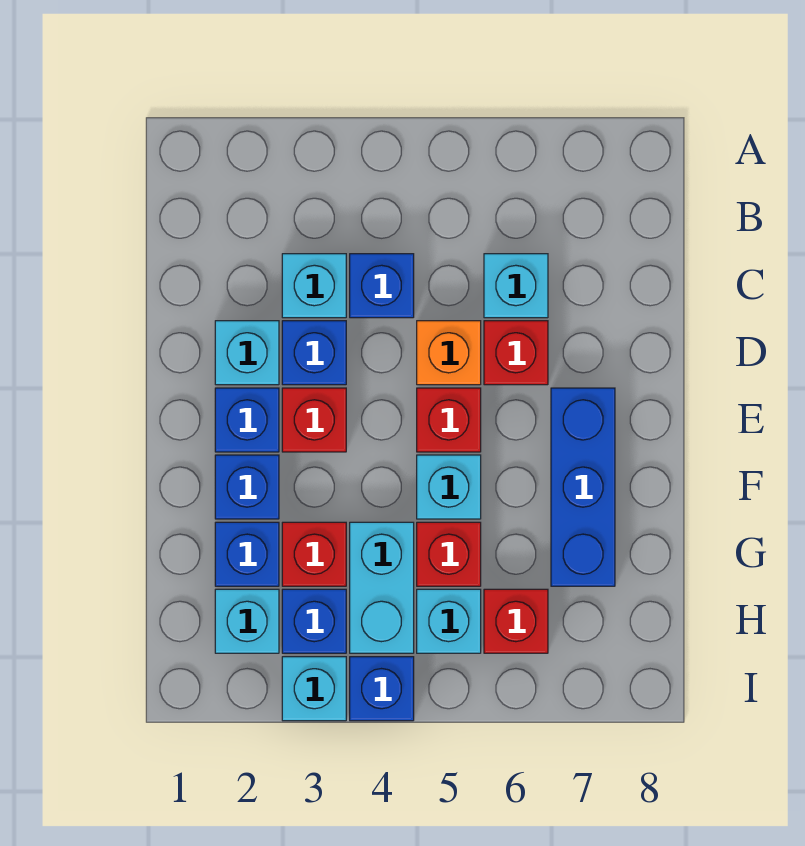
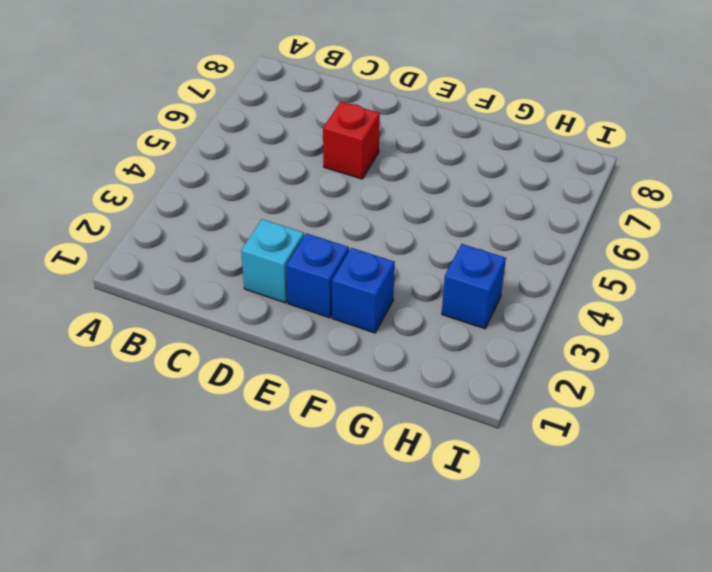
none -> cyan brick C3 level 1
none -> blue brick C4 level 1
none -> cyan brick C6 level 1

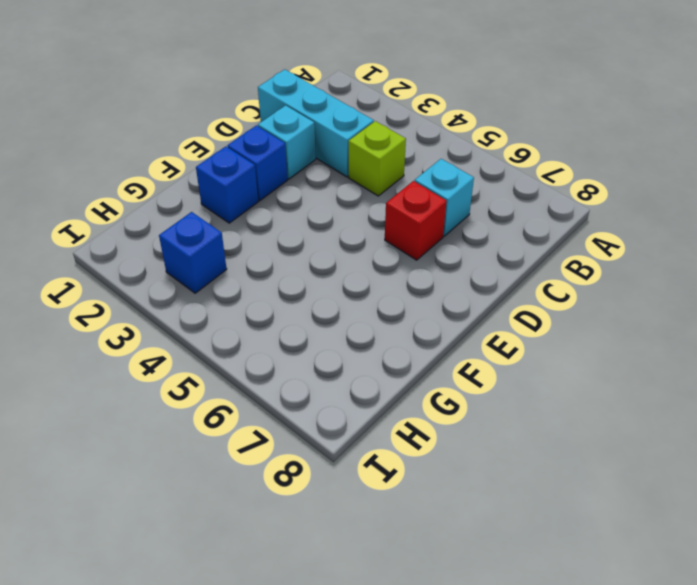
cyan brick C1:C3 level 1 -> cyan brick C3 level 1
lime brick C4 level 1 -> blue brick C4 level 1
none -> blue brick D3 level 1
none -> orange brick D5 level 1
none -> red brick E3 level 1

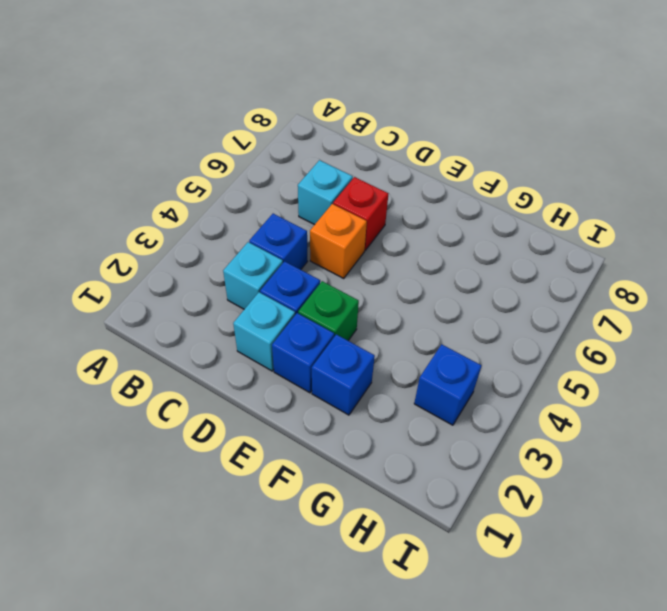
green brick E3 level 1 -> red brick E3 level 1
none -> red brick E5 level 1
none -> blue brick E7:G7 level 1
none -> cyan brick F5 level 1

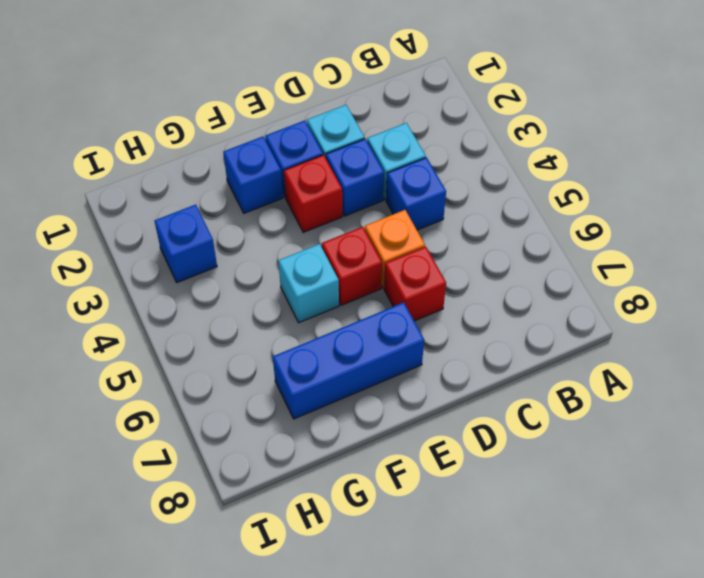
none -> cyan brick C6 level 1
none -> blue brick G2 level 1
none -> red brick G3 level 1

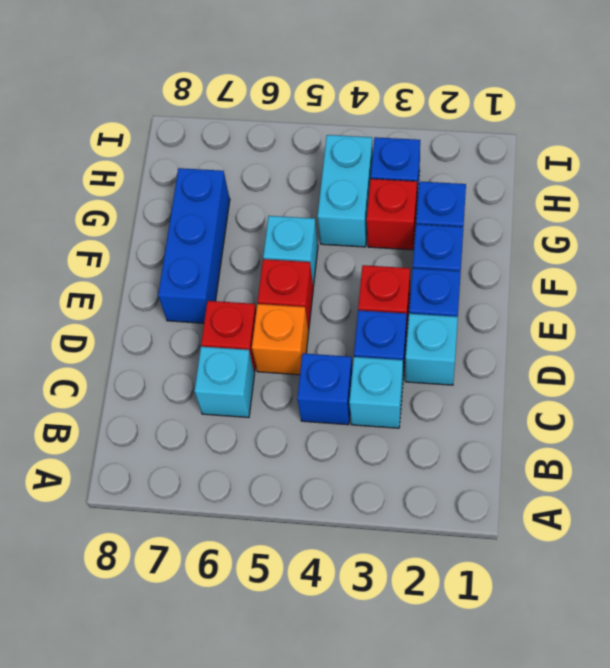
none -> red brick G5 level 1
none -> cyan brick H2 level 1
none -> cyan brick H5 level 1

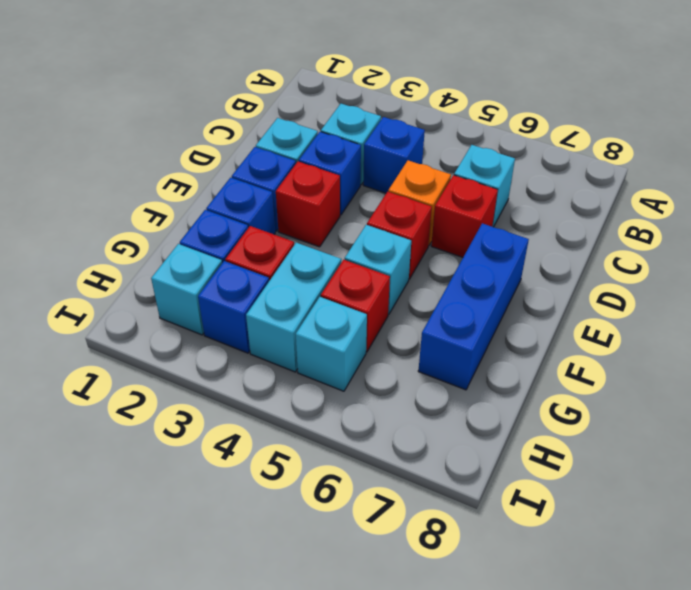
none -> red brick H6 level 1
none -> cyan brick I3 level 1
none -> blue brick I4 level 1

